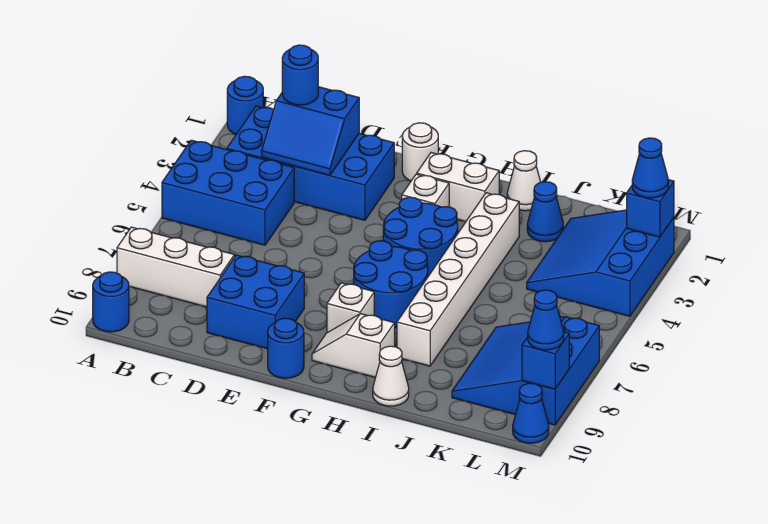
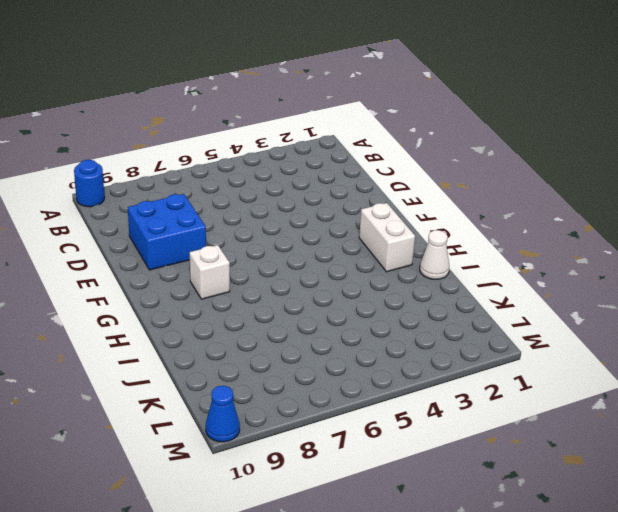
none -> blue round brick A1 level 1
none -> blue brick A4:C5 level 1
none -> white brick A8:C8 level 1

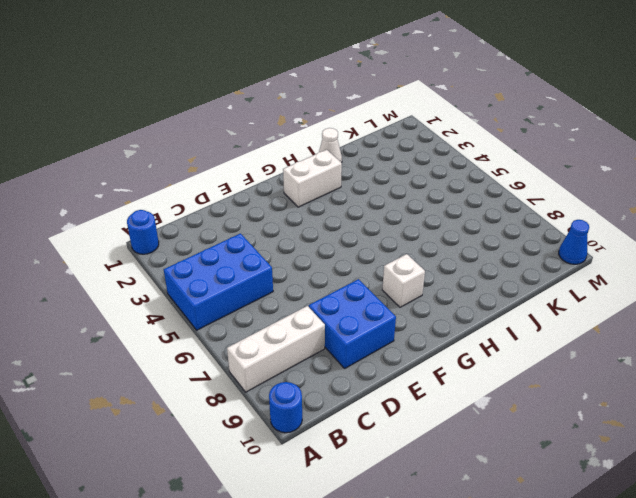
none -> blue brick B2:E3 level 1
none -> white round brick F1 level 1
none -> blue round brick F10 level 1

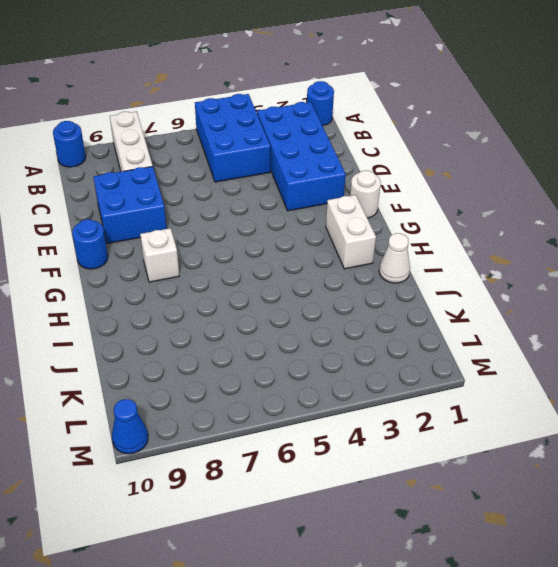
none -> white brick G3 level 1
none -> blue round brick G4:H5 level 1
none -> blue round brick G6:H7 level 1

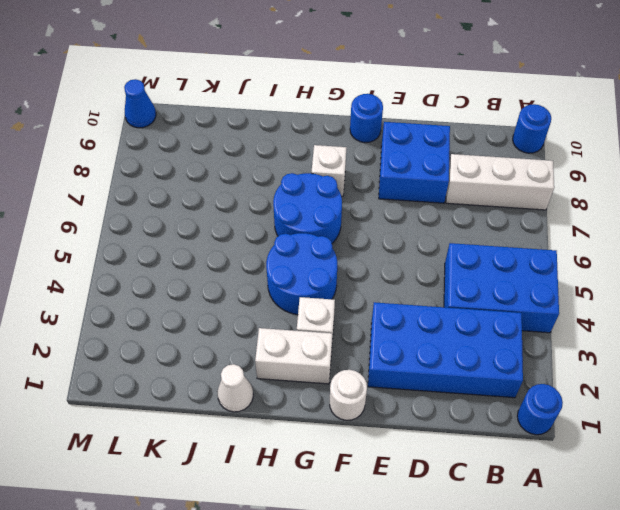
none -> white slope G9:H9 level 1 top H
none -> white brick I3:I8 level 1
none -> white cone I10 level 1

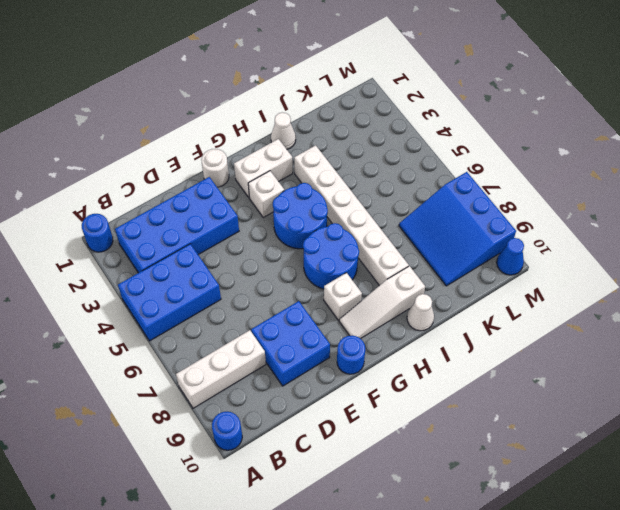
white slope G9:I9 level 1 top I -> white slope G9:H9 level 1 top H
none -> blue cone J2 level 1
none -> blue slope K2:M4 level 1 top M
none -> blue slope C2:D3 level 2 top 2

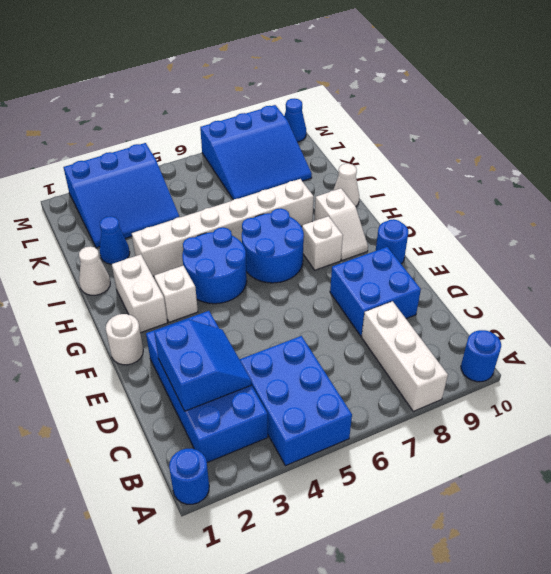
none -> blue brick M2 level 2
none -> blue brick M9 level 2
none -> blue round brick C2 level 3

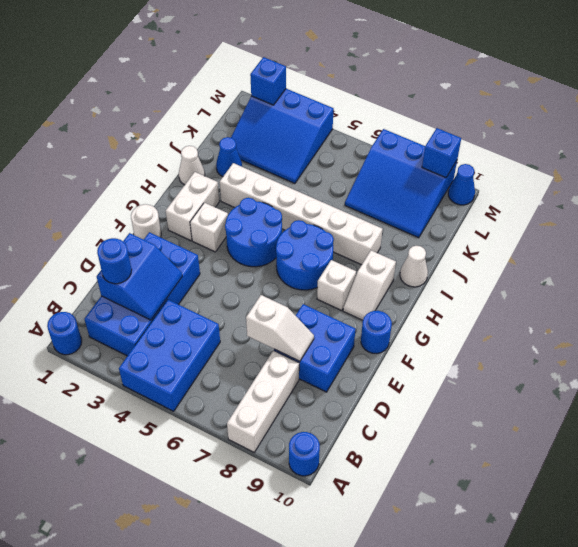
white slope D7:D8 level 2 top 7 -> none
none -> blue cone M2 level 3
none -> blue cone M9 level 3

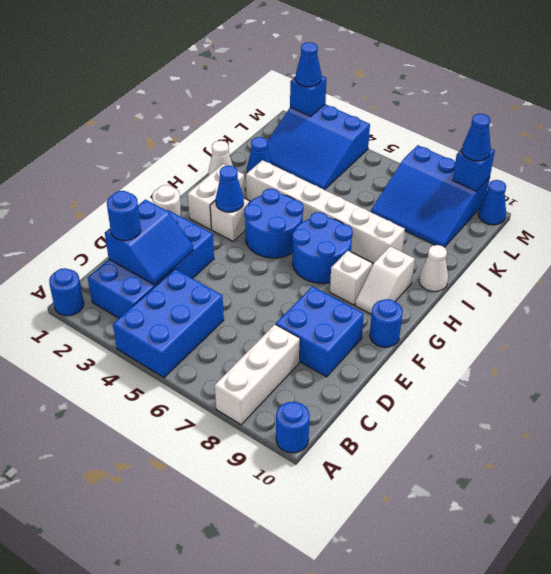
blue cone G3 level 2 -> none

